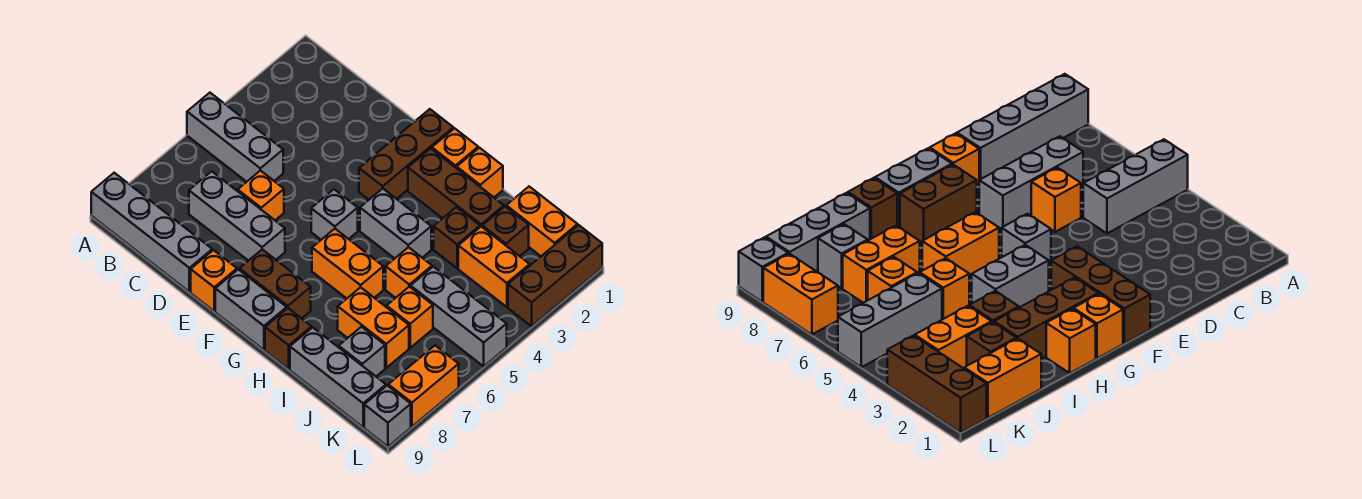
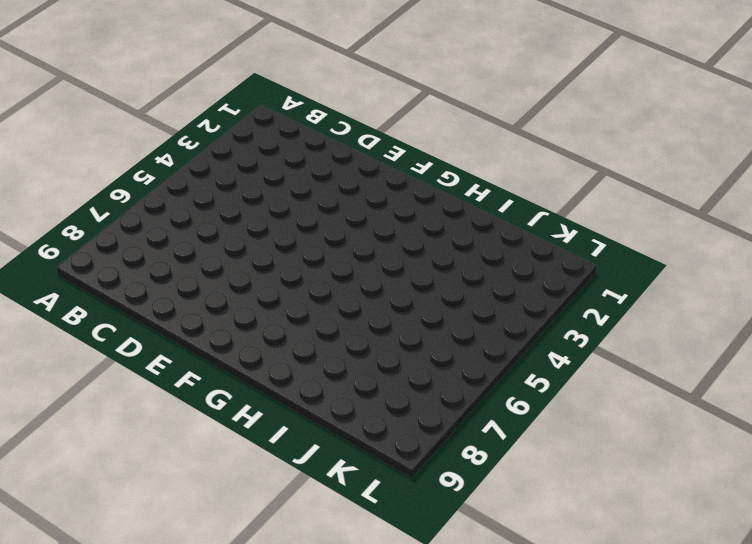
none -> grey brick A5:C5 level 1
none -> grey brick A9:D9 level 1
none -> grey brick C7:E7 level 1

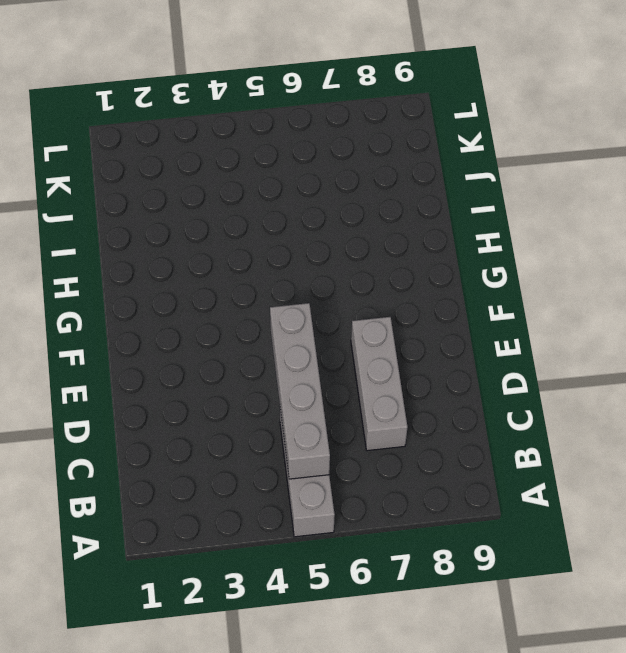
grey brick B5:E5 level 2 -> grey brick A9:D9 level 1
none -> orange brick D6 level 1
none -> orange brick E9 level 1
none -> brown brick F1:F3 level 1

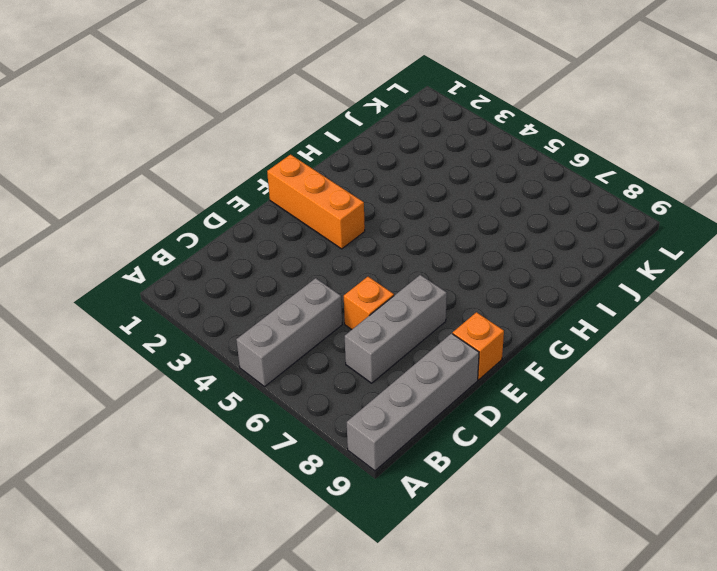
orange brick F1:F3 level 1 -> brown brick F1:F3 level 1
none -> grey brick F5 level 1
none -> brown brick F8:G8 level 1
none -> grey brick F9:G9 level 1

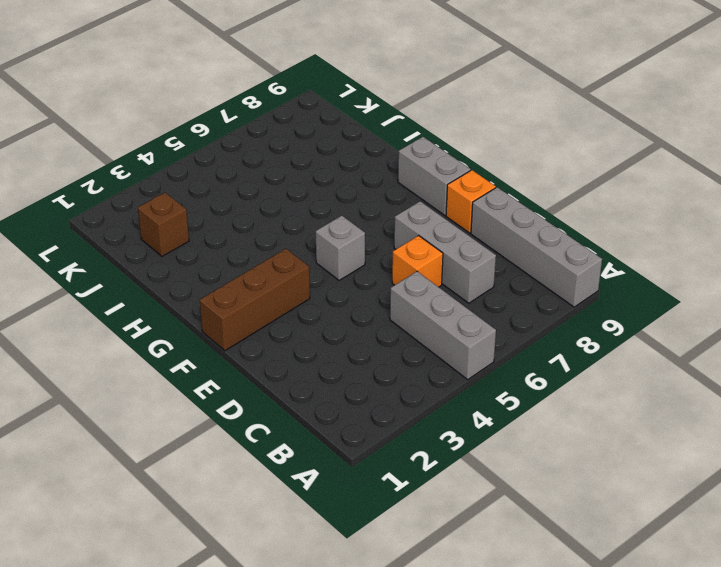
none -> brown brick F8:G8 level 1
none -> orange brick G1 level 1
none -> brown brick G2:I2 level 1

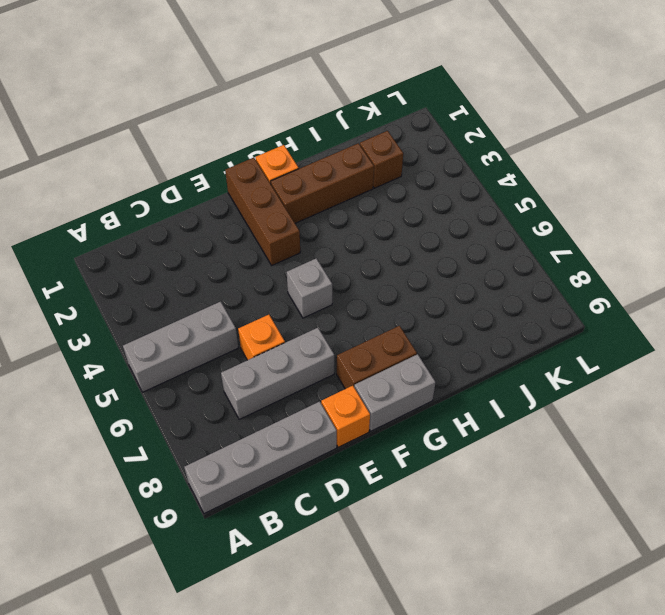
none -> grey brick G4:H4 level 1
none -> orange brick G6:H6 level 1
none -> orange brick H1 level 1

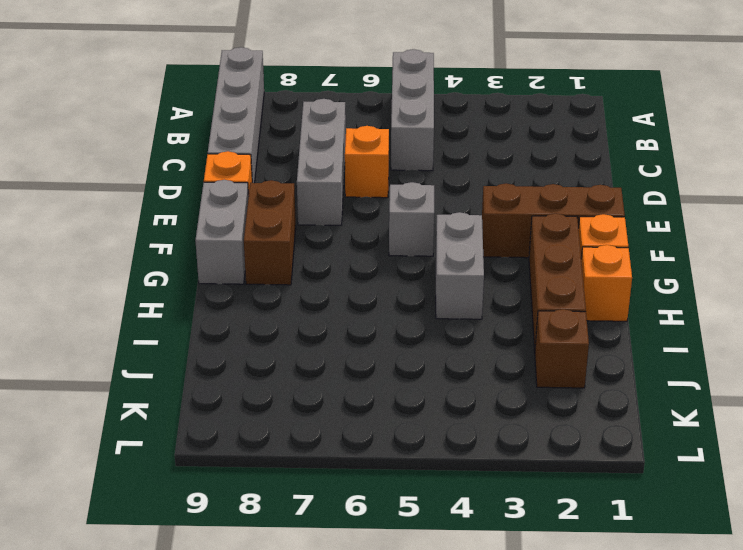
none -> orange brick G6:H6 level 1
none -> brown brick H9 level 1
none -> brown brick I3 level 1

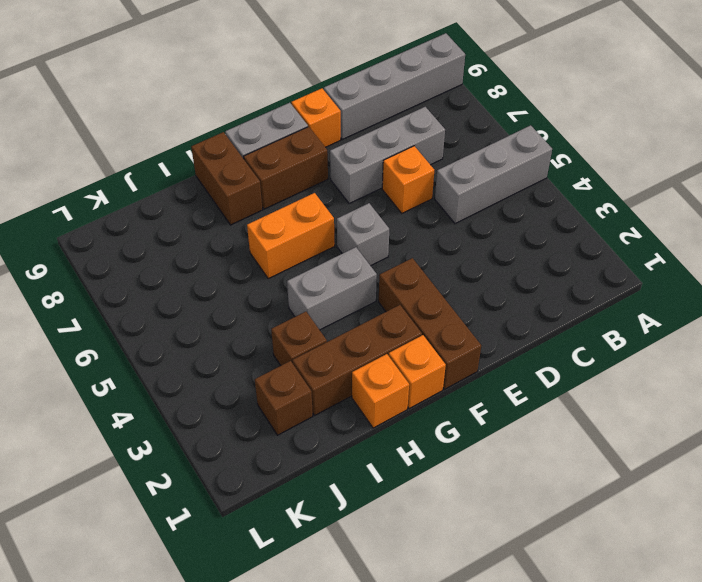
brown brick H8:H9 level 1 -> brown brick H9 level 1
none -> orange brick I5 level 1
none -> orange brick I7:J7 level 1
none -> grey brick I9:K9 level 1

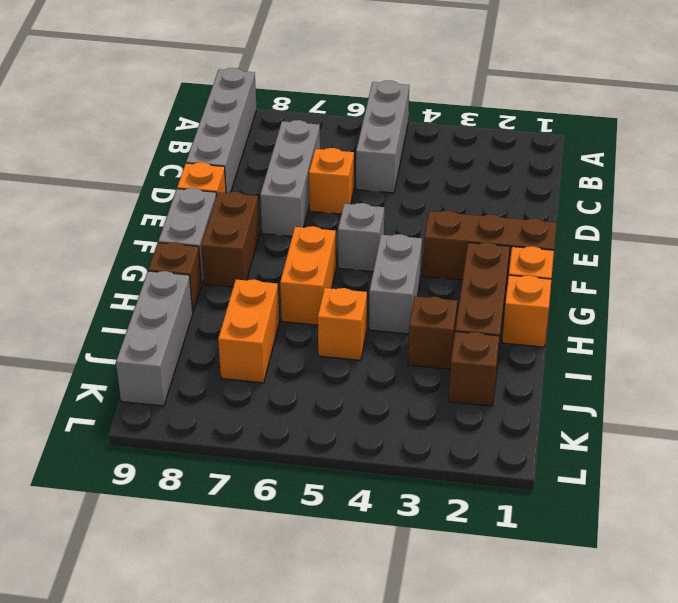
none -> orange brick J1:K1 level 1
none -> orange brick J3:K3 level 1
none -> grey brick J5:L5 level 1

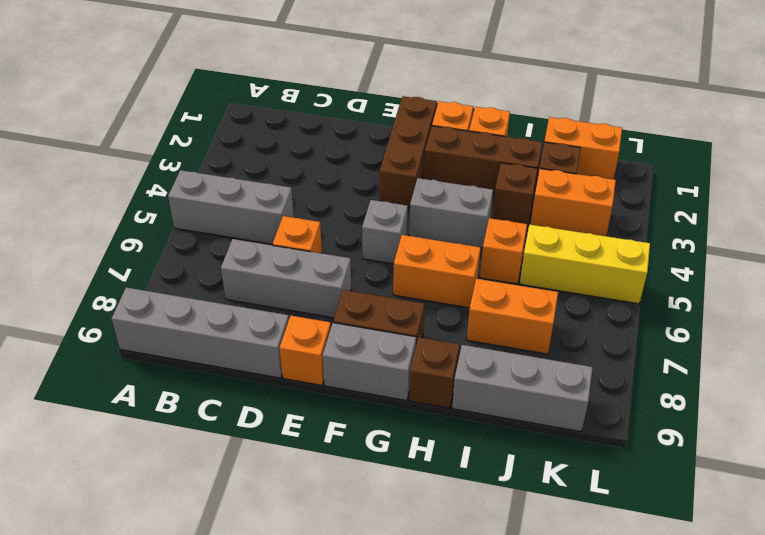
yellow brick J5:L5 level 1 -> grey brick J5:L5 level 1
none -> orange brick J6 level 1
none -> grey brick J8 level 1
none -> brown brick L1:L3 level 1

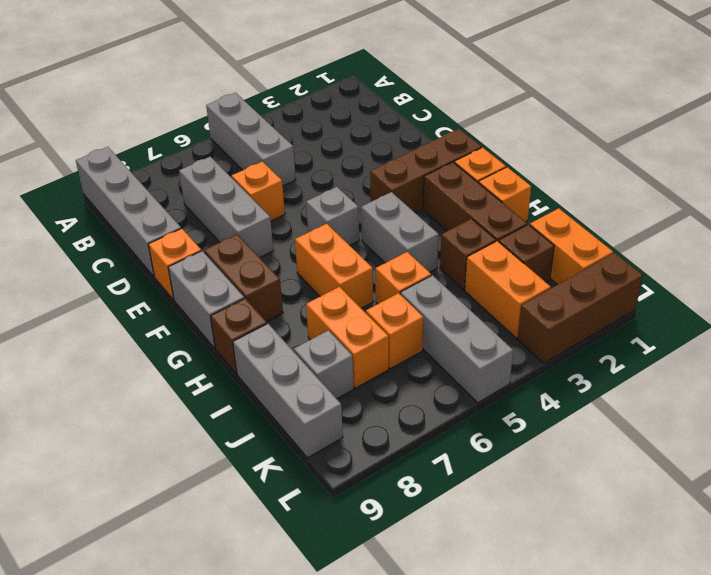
none -> orange brick L7:L8 level 1
none -> grey brick L9 level 1

